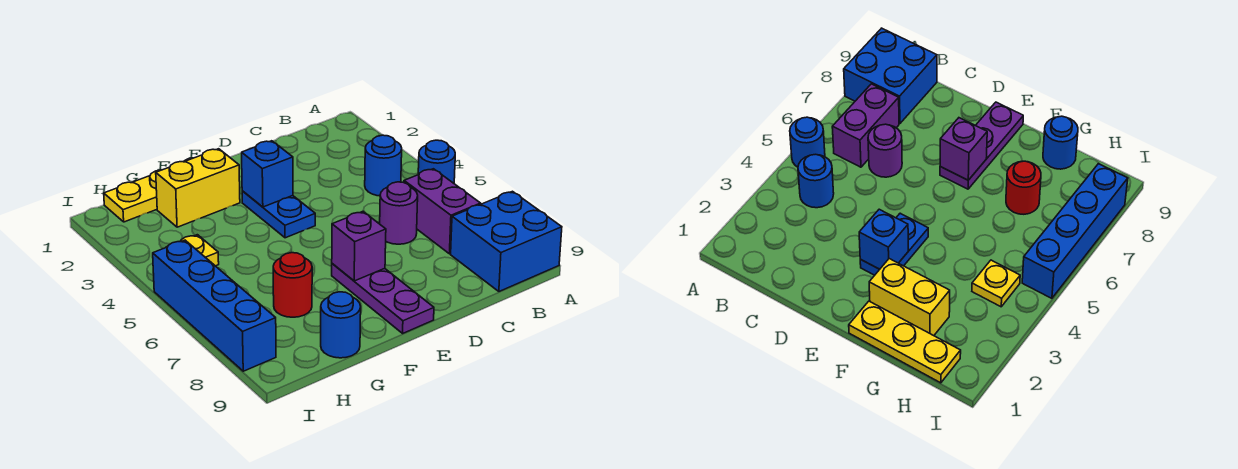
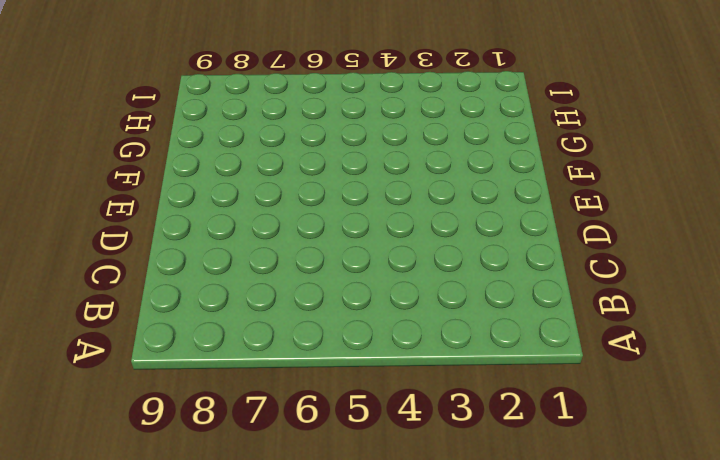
none -> blue round brick A5 level 1
none -> blue brick A8:B9 level 1
none -> blue round brick B4 level 1

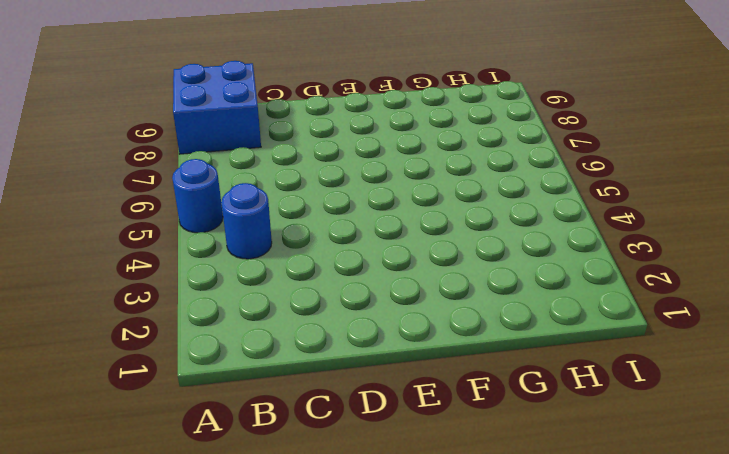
none -> purple brick B6:B7 level 1
none -> purple round brick C6 level 1
none -> blue plate E3:E4 level 1

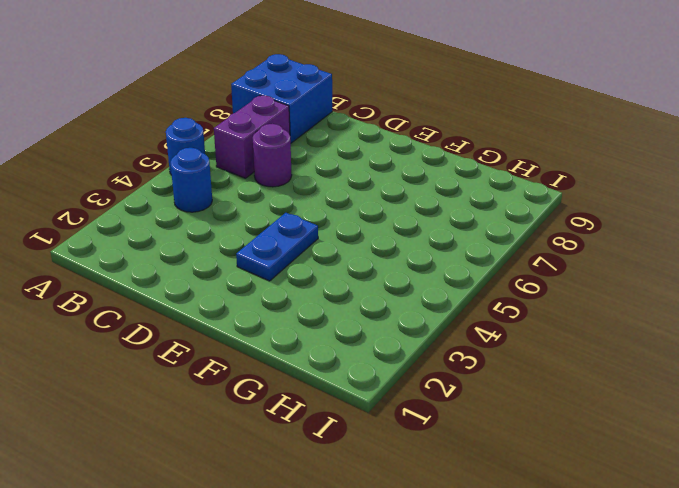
none -> purple plate E7:E9 level 1
none -> yellow plate F1:H1 level 1
none -> yellow brick F2:G2 level 1

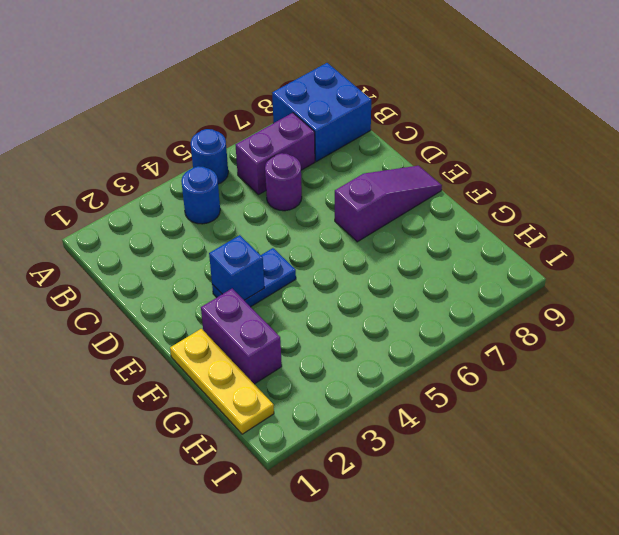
purple slope E7:E9 level 1 top 7 -> purple plate E7:E9 level 1
purple brick F2:G2 level 1 -> yellow brick F2:G2 level 1
none -> red round brick G7 level 1
none -> blue round brick G9 level 1
none -> yellow plate H4 level 1

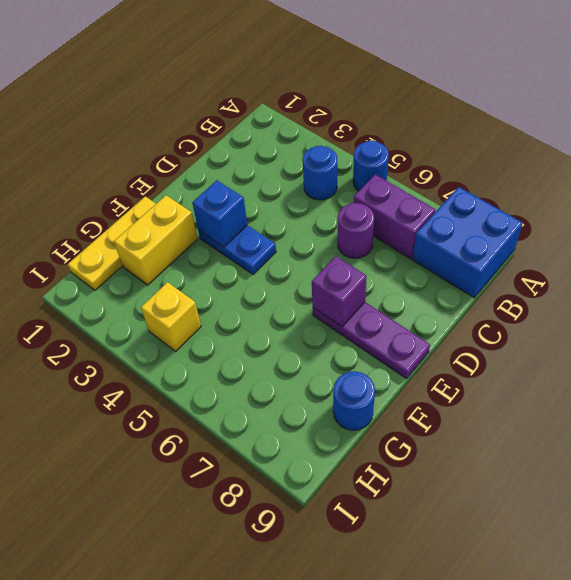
yellow brick H4 level 1 -> yellow plate H4 level 1
none -> red round brick G7 level 1
none -> blue brick I5:I8 level 1

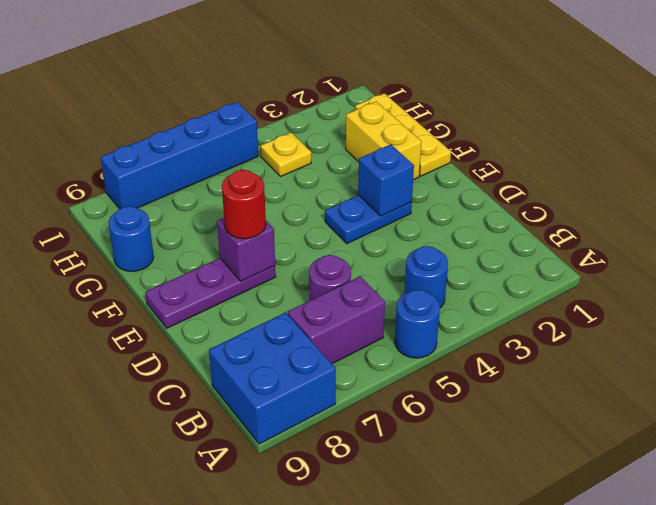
red round brick E7 level 3 -> red round brick G7 level 1

